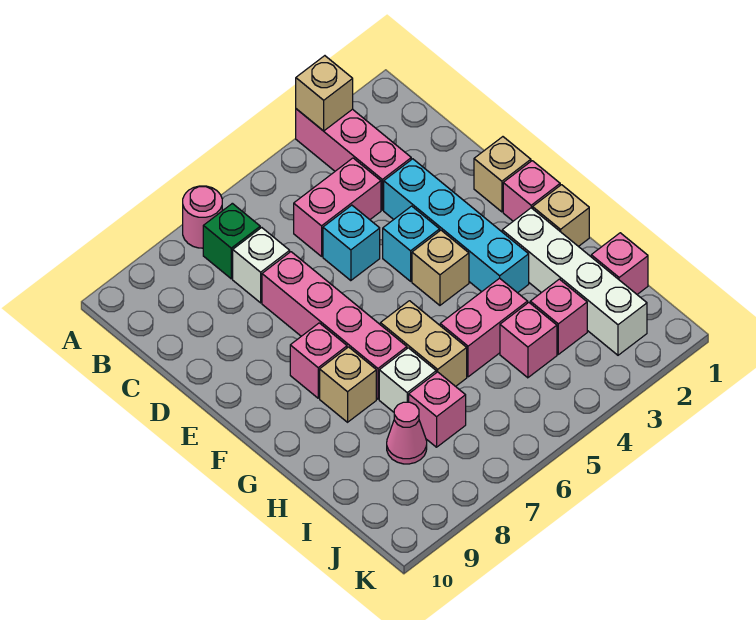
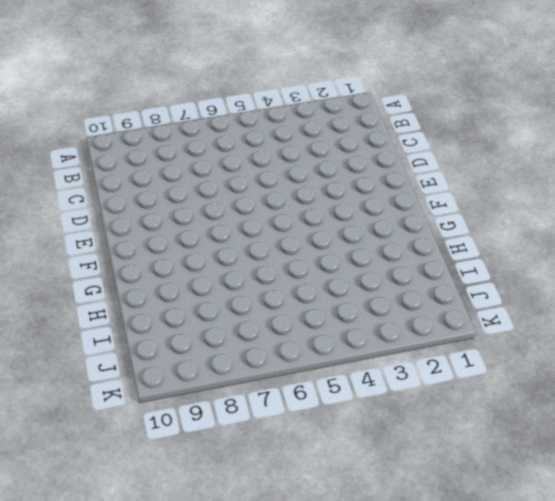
none -> pink brick A3:C3 level 1
none -> pink round brick A7 level 1
none -> green brick B7 level 1

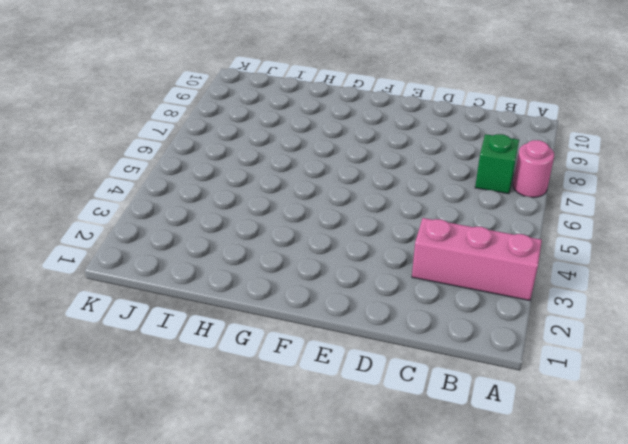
none -> pink brick C4:C5 level 1
none -> white brick C7 level 1
none -> cyan brick D3:G3 level 1

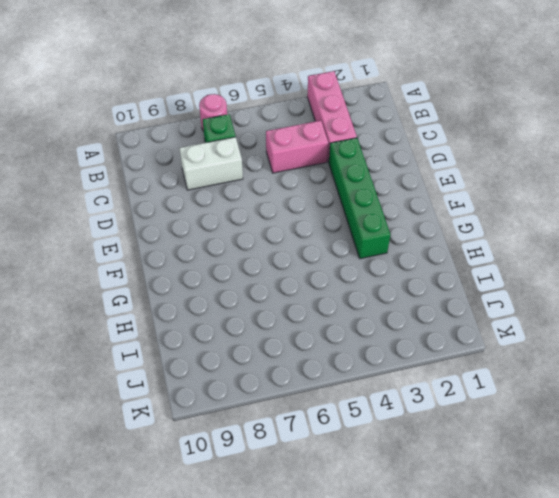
white brick C7:C8 level 1 -> white brick C7 level 1
green brick D3:G3 level 1 -> cyan brick D3:G3 level 1
none -> cyan brick D5 level 1
none -> pink brick D7:G7 level 1
none -> tan brick E1 level 1

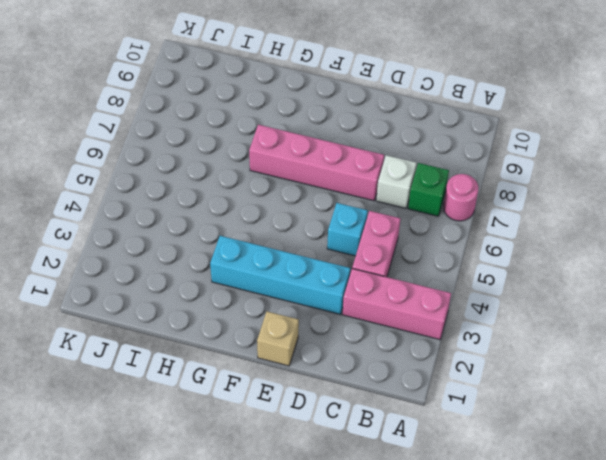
none -> cyan brick E4 level 1
none -> pink brick F1 level 1
none -> tan brick F4 level 1

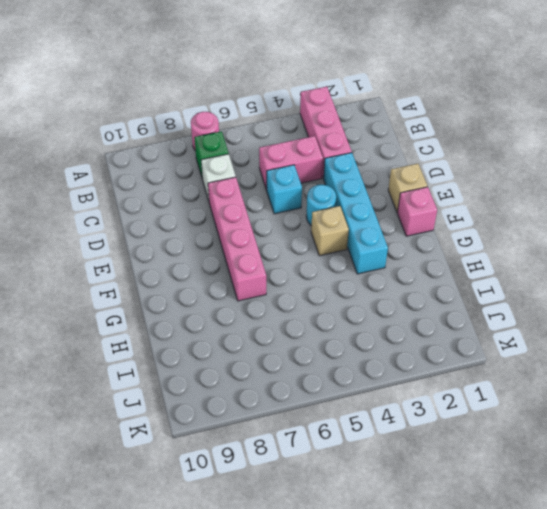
cyan round brick E4 level 1 -> cyan brick E4 level 1
none -> pink brick F8 level 1
none -> tan brick G1 level 1
none -> white brick G2:J2 level 1

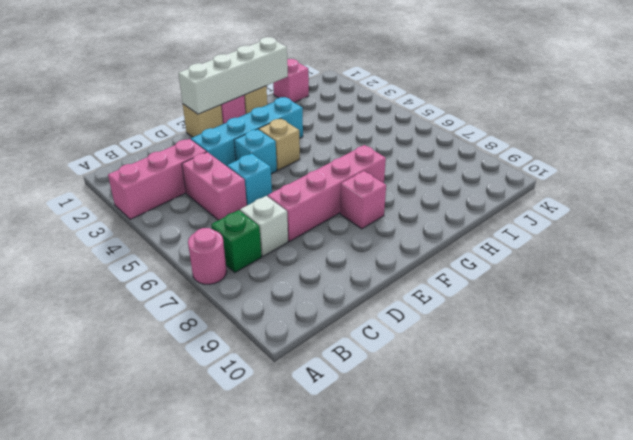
white brick E1:H1 level 2 -> white brick G2:J2 level 1
none -> tan brick G6:H6 level 1
none -> tan brick G8 level 1
none -> pink brick H4:H5 level 1

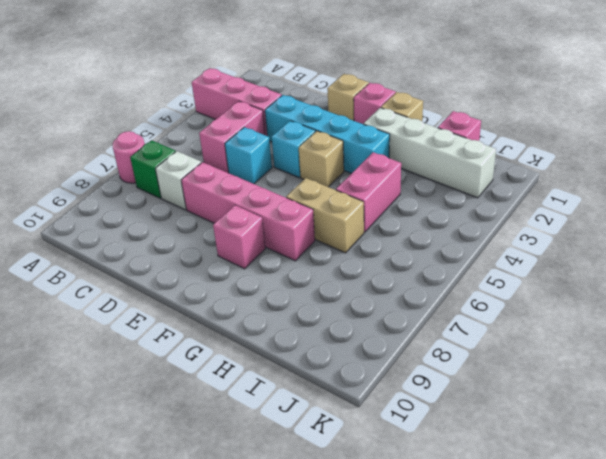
none -> tan brick G8 level 1
none -> white brick H7 level 1
none -> pink brick I3 level 1

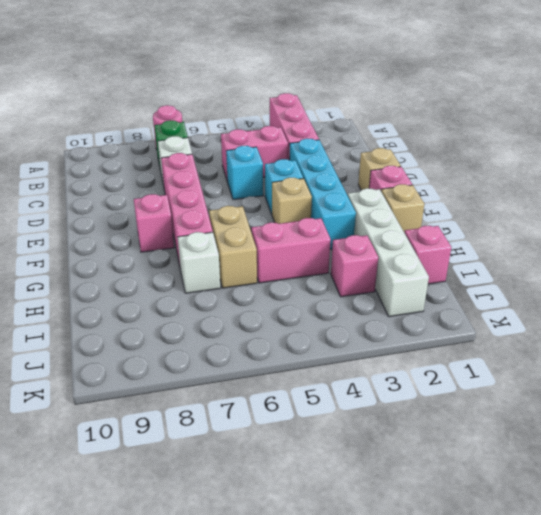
none -> tan brick G8 level 1
none -> pink brick I4 level 1
none -> pink brick I7 level 1

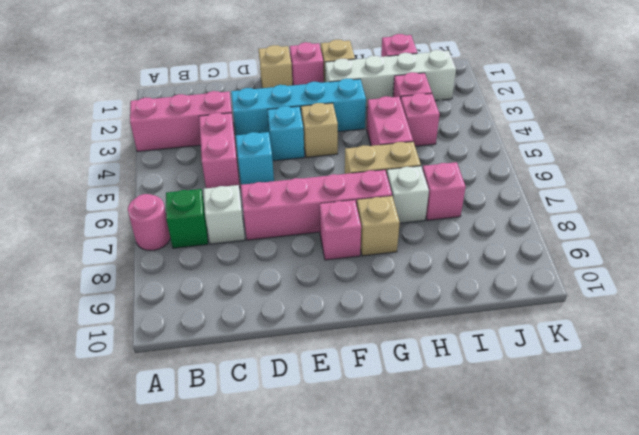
none -> pink cone I8 level 1
none -> tan brick A3 level 2

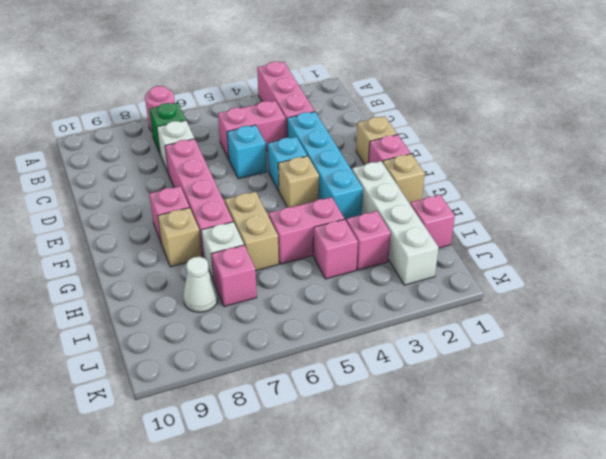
white cone I8 level 1 -> pink cone I8 level 1
none -> tan brick A3 level 2

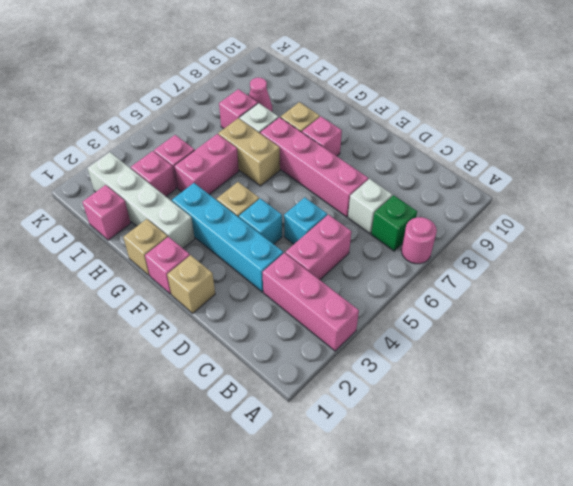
none -> tan brick A3 level 2

